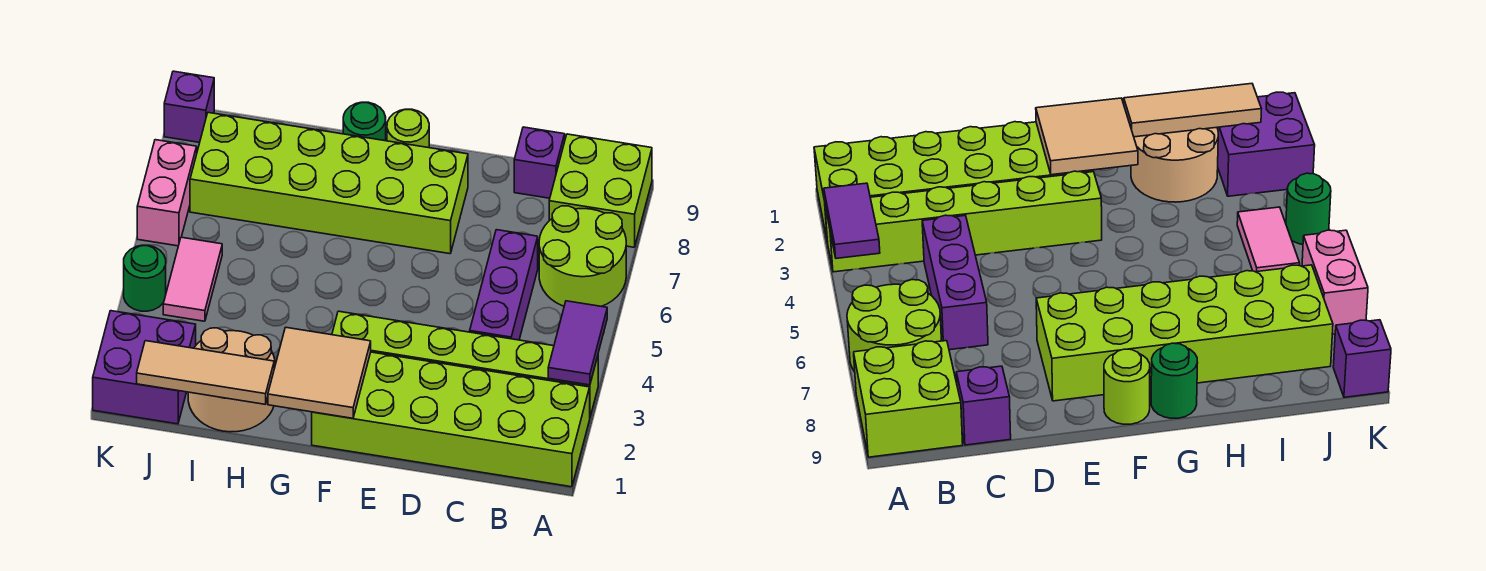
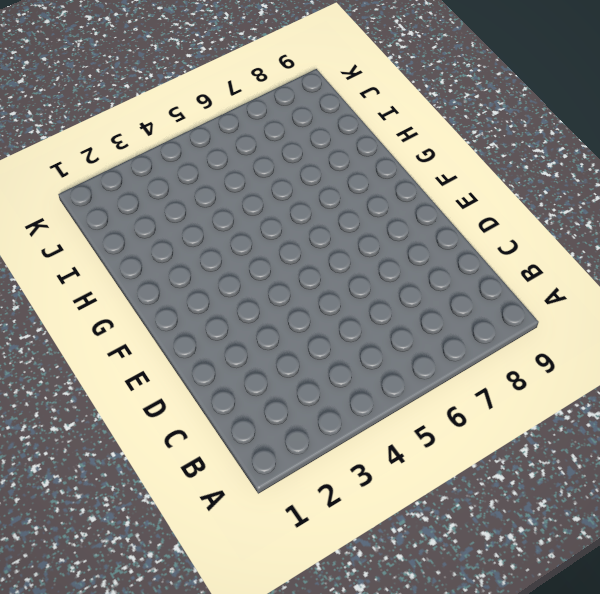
none -> lime brick A1:F2 level 1
none -> lime brick A3:F3 level 1
none -> lime round brick A6:B7 level 1

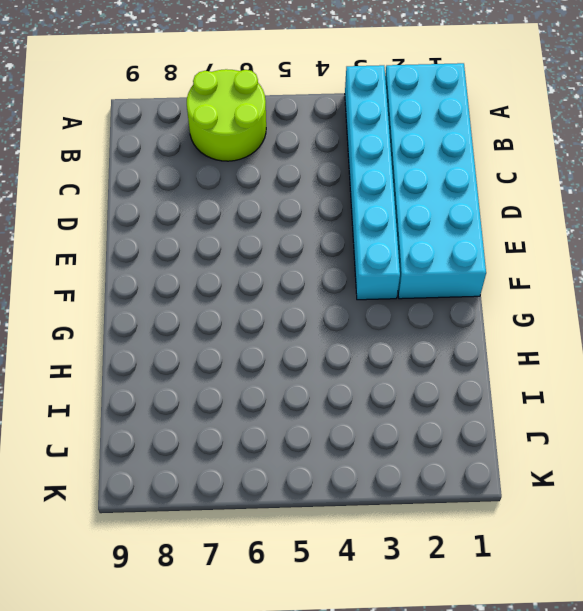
cyan brick A1:F2 level 1 -> lime brick A1:F2 level 1
cyan brick A3:F3 level 1 -> lime brick A3:F3 level 1
none -> lime brick A8:B9 level 1
none -> purple brick C4:C6 level 1
none -> purple brick C9 level 1

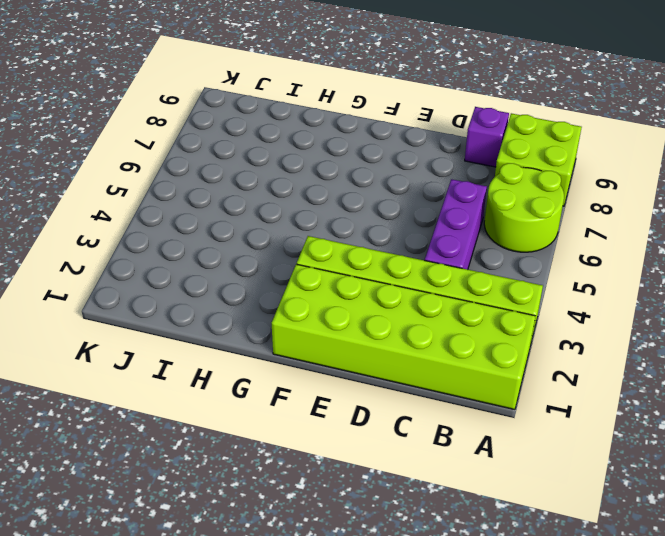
none -> lime brick E7:J8 level 1
none -> lime round brick F9 level 1
none -> green round brick G9 level 1

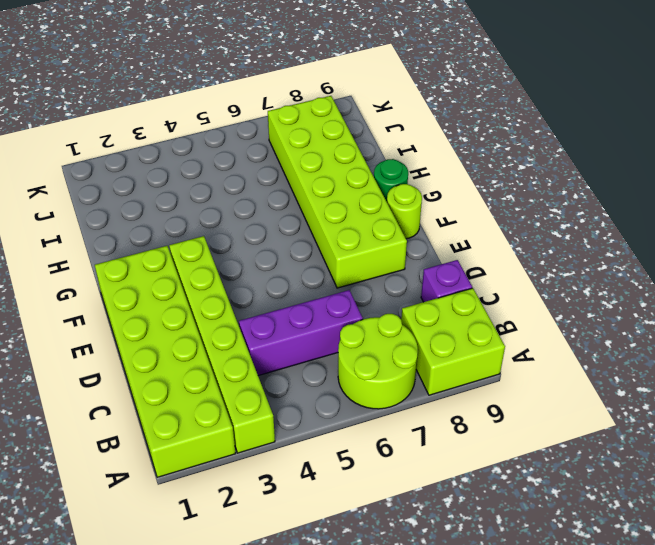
none -> tan round brick H1:I2 level 1
none -> purple brick J1:K2 level 1
none -> pink tile J4:J5 level 1

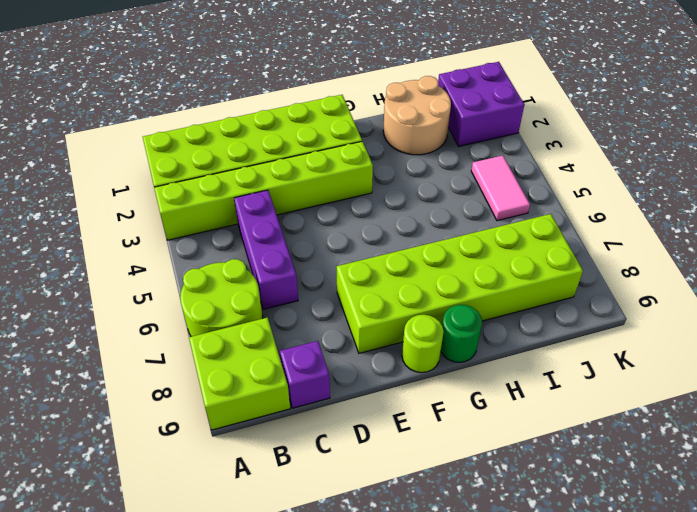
none -> green round brick K4 level 1
none -> pink brick K6:K7 level 1
none -> purple brick K9 level 1

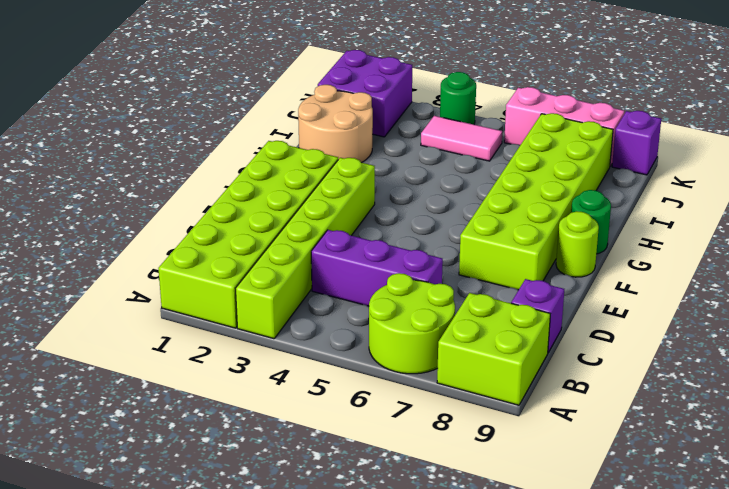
pink brick K6:K8 level 1 -> pink brick K6:K7 level 1
none -> purple tile A3:A4 level 2
none -> tan tile F1:G2 level 2
none -> tan tile H1:J1 level 2

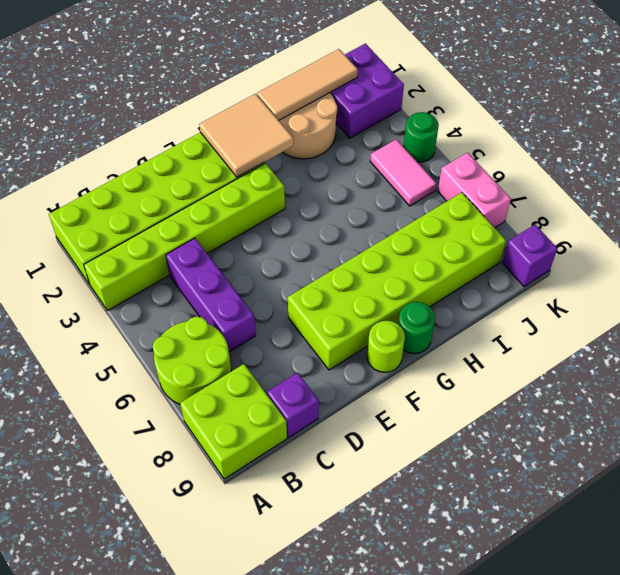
none -> purple tile A3:A4 level 2

